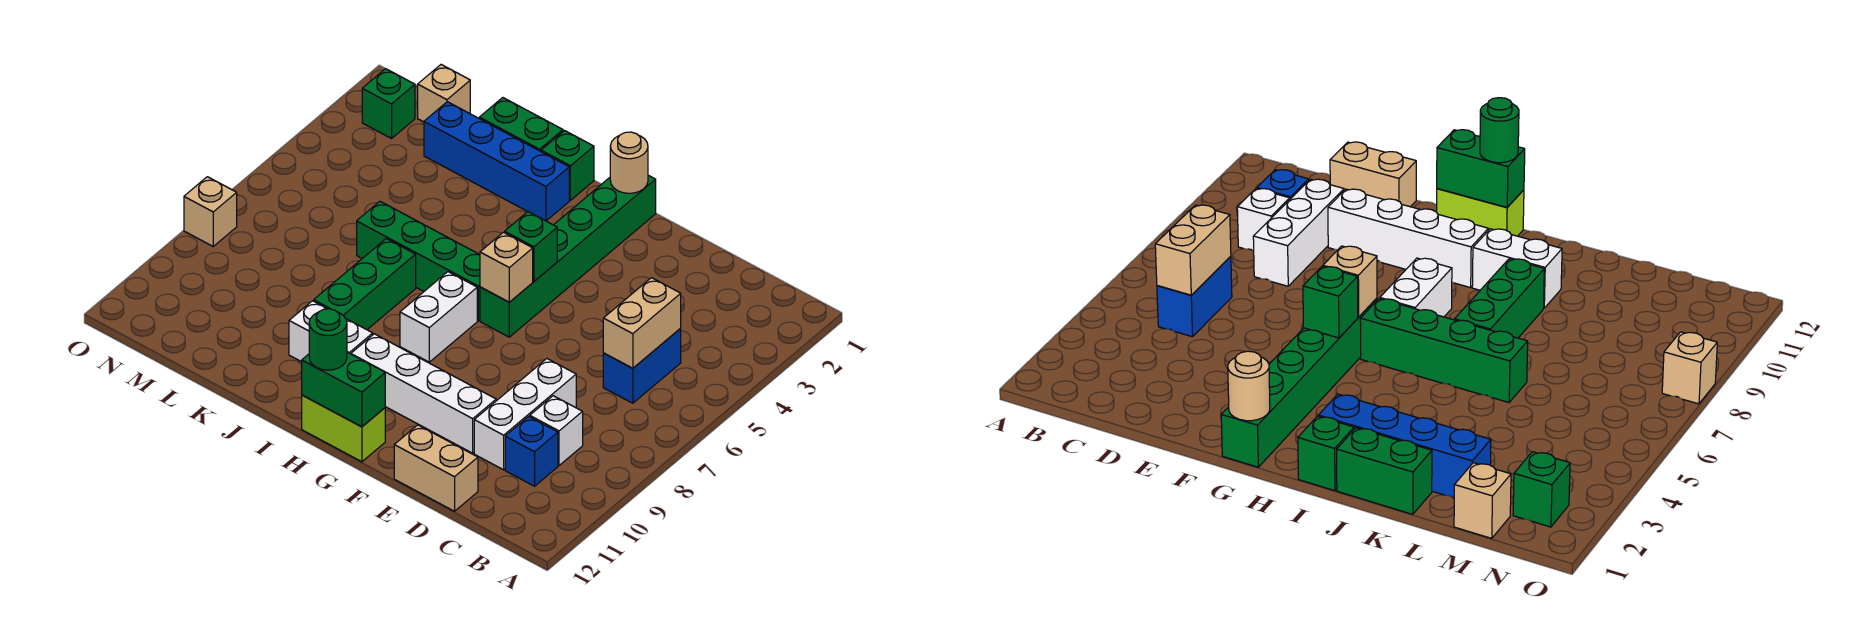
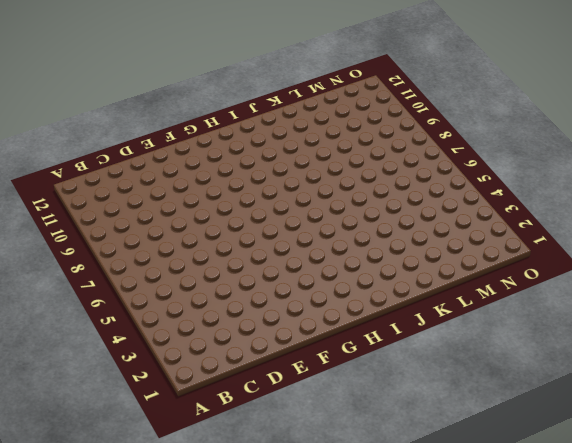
none -> blue brick C5:C6 level 1
none -> white brick C9 level 1
none -> blue brick C10 level 1

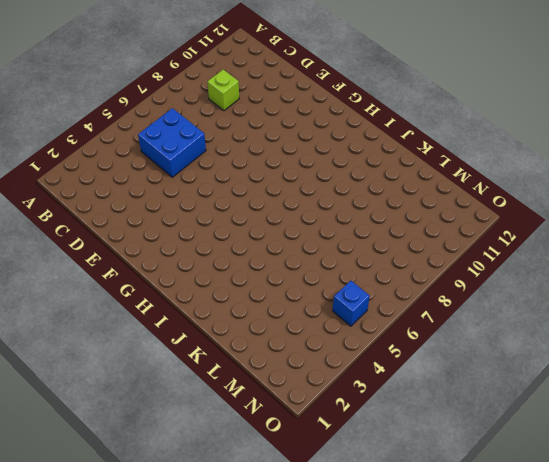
blue brick C5:D6 level 1 -> blue brick C5:C6 level 1
lime brick C9 level 1 -> white brick C9 level 1
blue brick N5 level 1 -> blue brick C10 level 1
none -> white brick D8:D10 level 1
none -> tan brick D12:E12 level 1
none -> white brick E10:H10 level 1

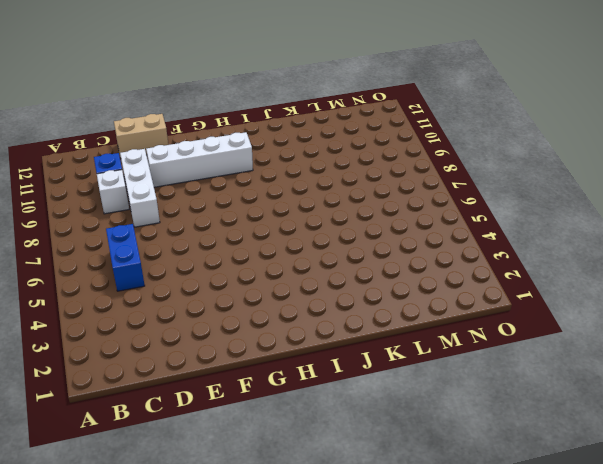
none -> green brick G1:G6 level 1
none -> lime brick G12:H12 level 1
none -> green brick H6:K6 level 1

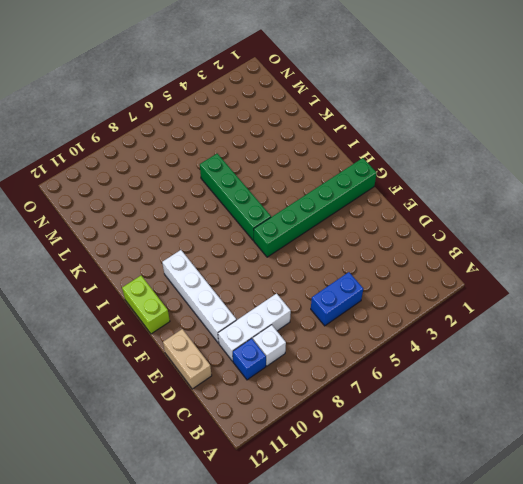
none -> white brick H7:H8 level 1
none -> green brick I1 level 1
none -> blue brick I2:L2 level 1

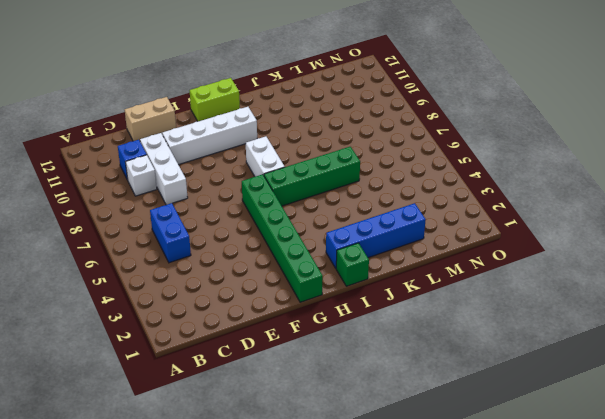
none -> white brick I10:J10 level 1
none -> green brick J1:K1 level 1
none -> green brick J7:J9 level 1

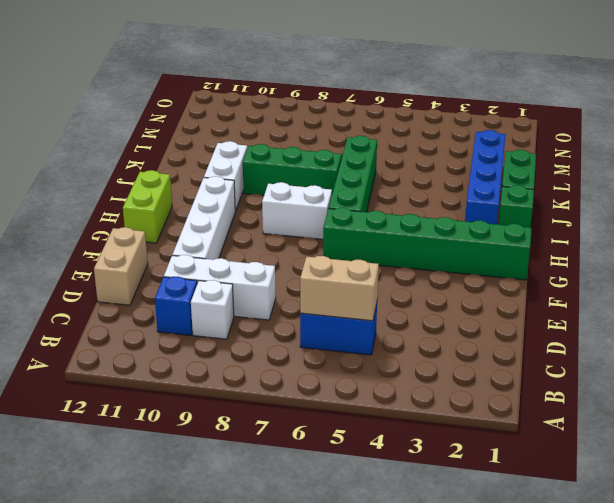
none -> tan brick M1 level 1
none -> green brick N2 level 1
none -> tan brick O8 level 1

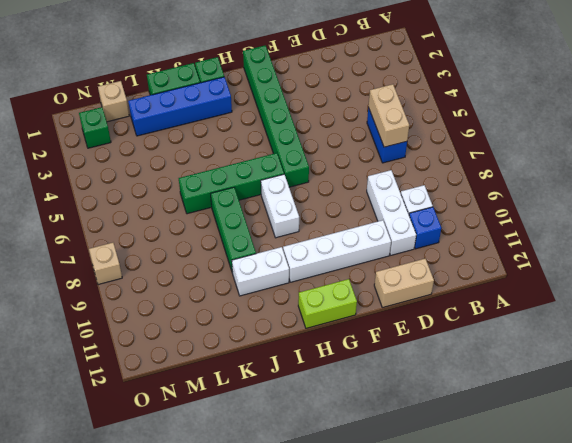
none -> tan round brick G1 level 2
none -> green brick G5 level 2
none -> tan brick G6 level 2

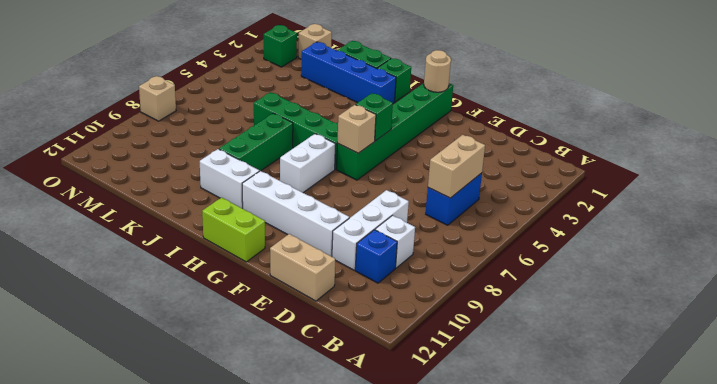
none -> green brick G12:H12 level 2
none -> green round brick H12 level 3

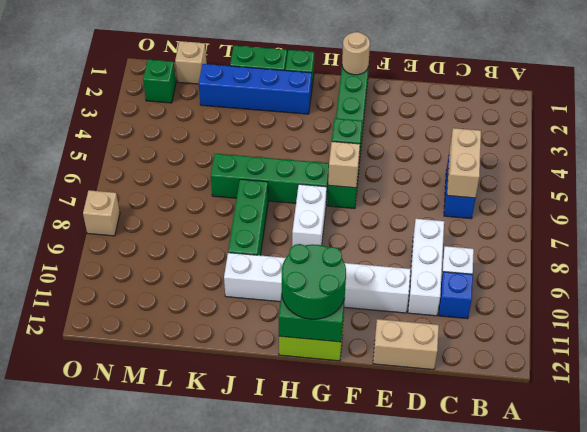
green round brick G11:H12 level 3 -> green round brick H12 level 3

